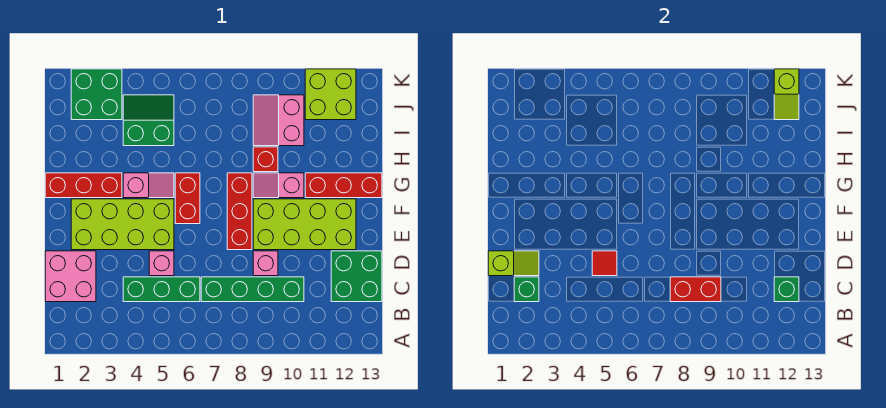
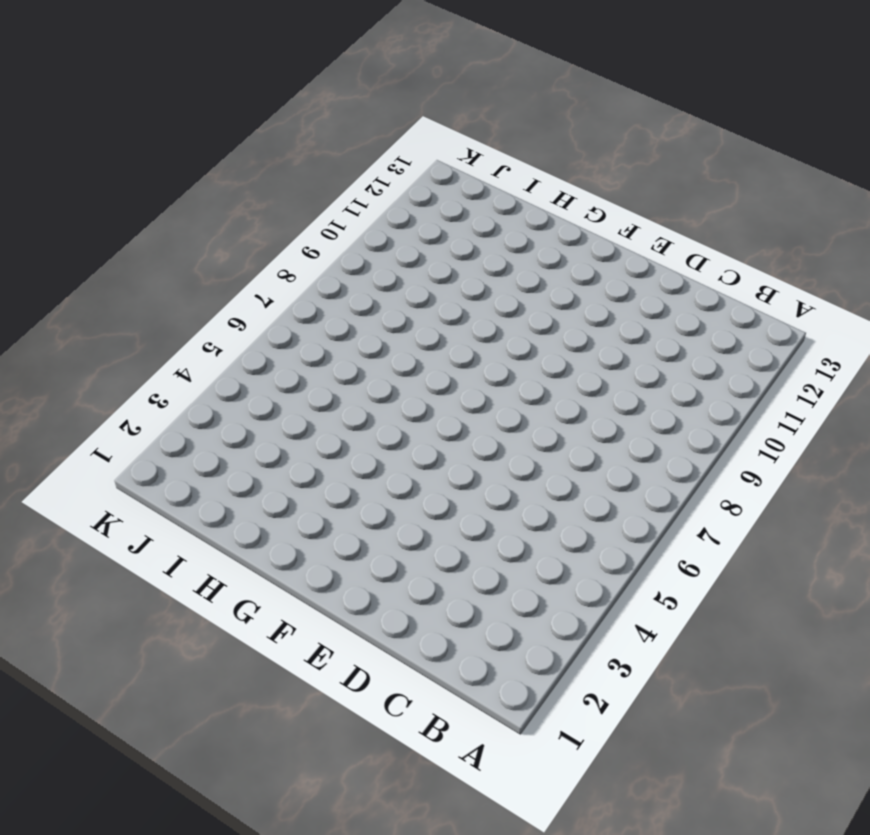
none -> pink brick C1:D2 level 1
none -> green brick C4:C6 level 1
none -> green brick C7:C10 level 1

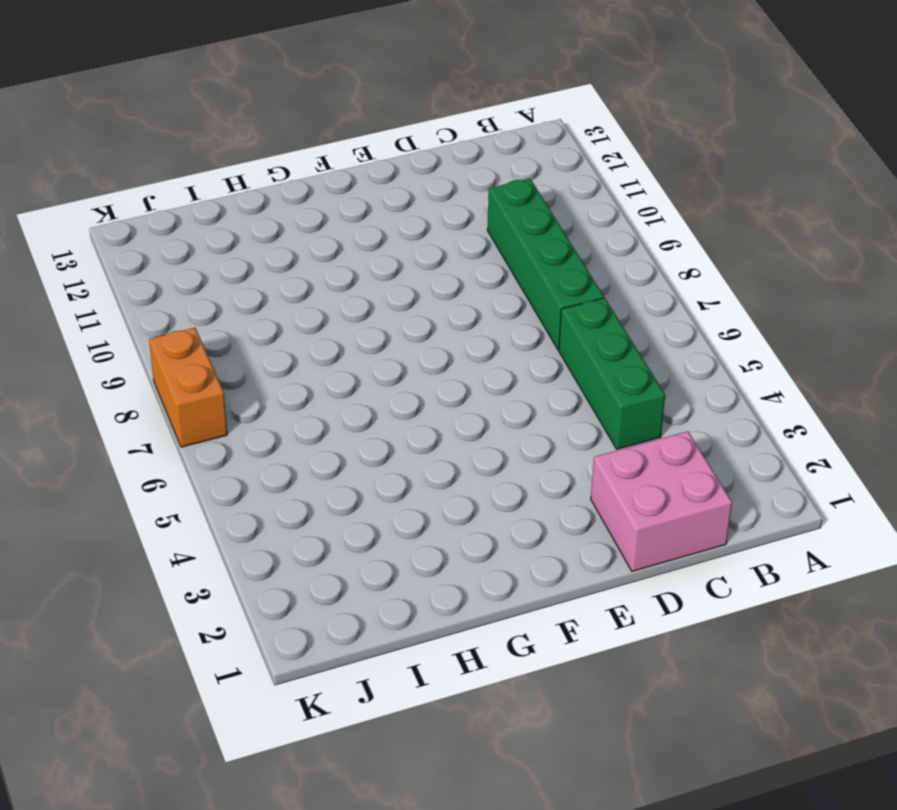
orange brick K7:K8 level 1 -> none
none -> green brick C12:D13 level 1
none -> pink brick D5 level 1
none -> pink brick D9 level 1

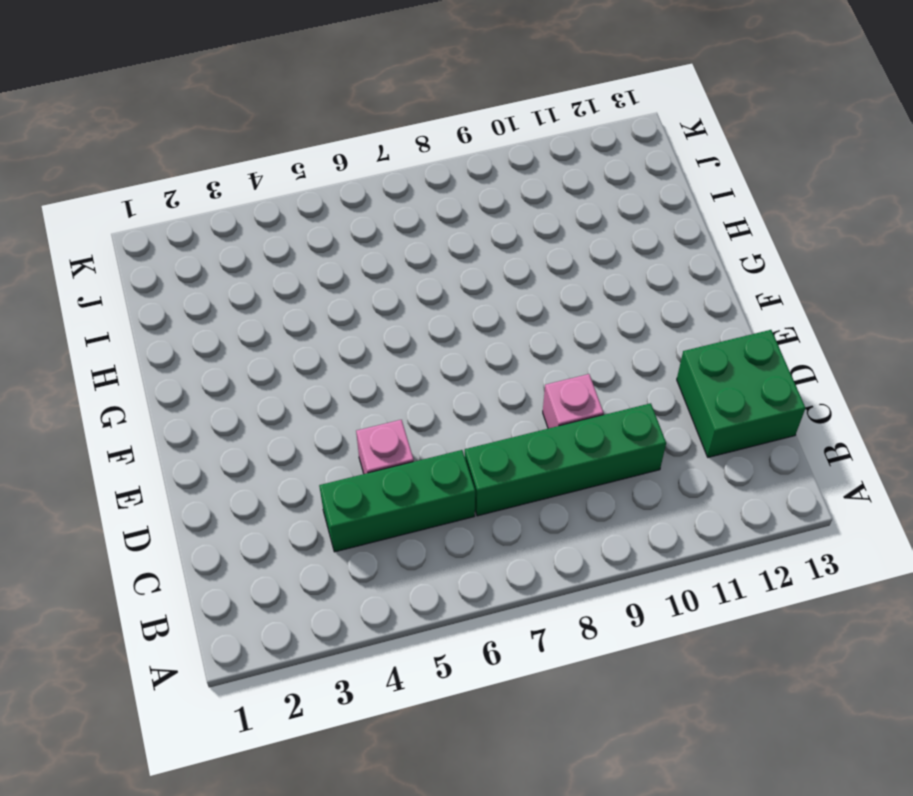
none -> pink brick C1:D2 level 1
none -> lime brick E2:F5 level 1
none -> red brick E8:G8 level 1

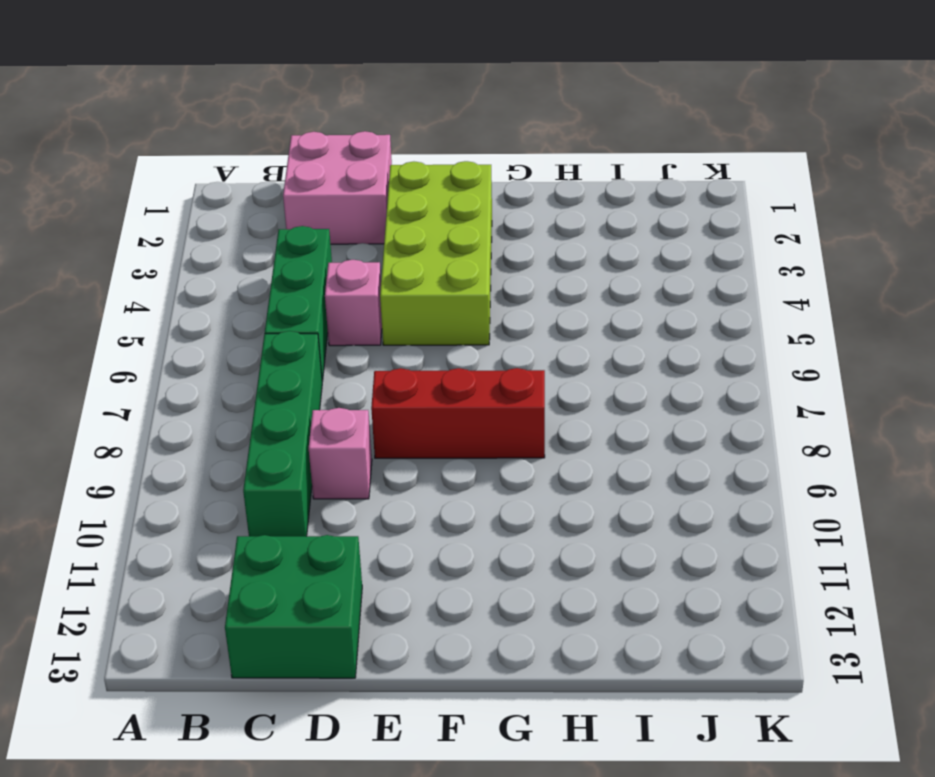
none -> lime brick E9:F12 level 1
none -> red brick F6:G6 level 1
none -> red brick G1:G3 level 1

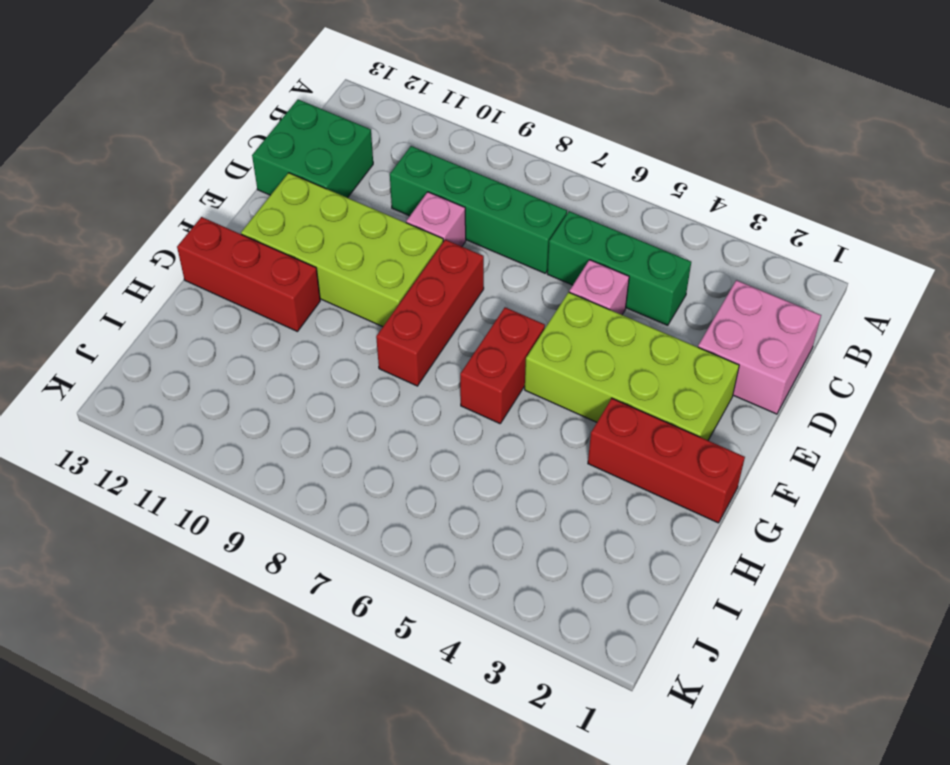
none -> pink slope G4:G5 level 1 top 4
none -> pink slope G9:G10 level 1 top 10
none -> red brick H9 level 1

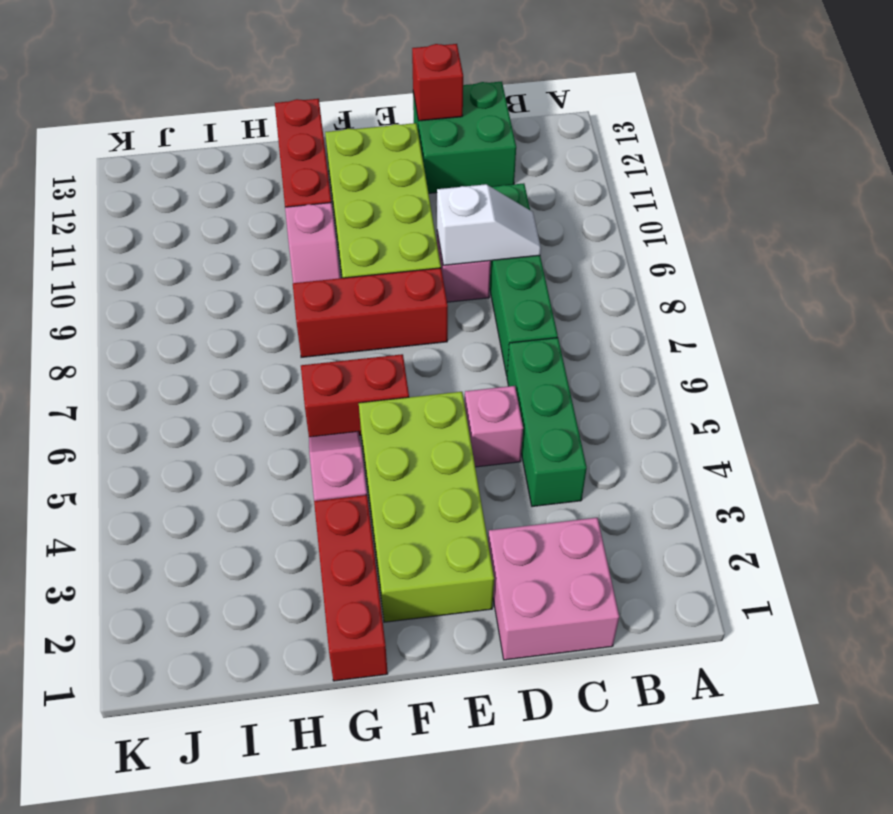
white slope C9:D9 level 2 top D -> red brick C8:C9 level 2
red brick D13 level 2 -> red brick H9 level 1
none -> green slope I4:J5 level 1 top I
none -> pink slope I9:J10 level 1 top 10
none -> green brick J2:K3 level 1

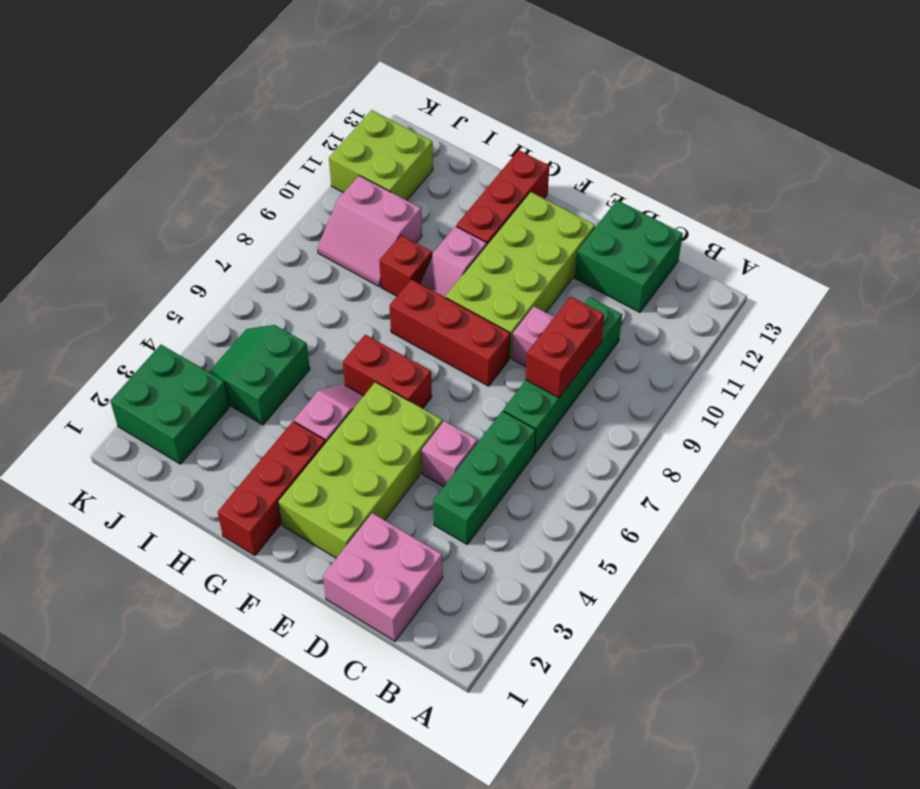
none -> green brick C2 level 2
none -> green brick C12 level 2
none -> lime slope D1:D2 level 2 top 1

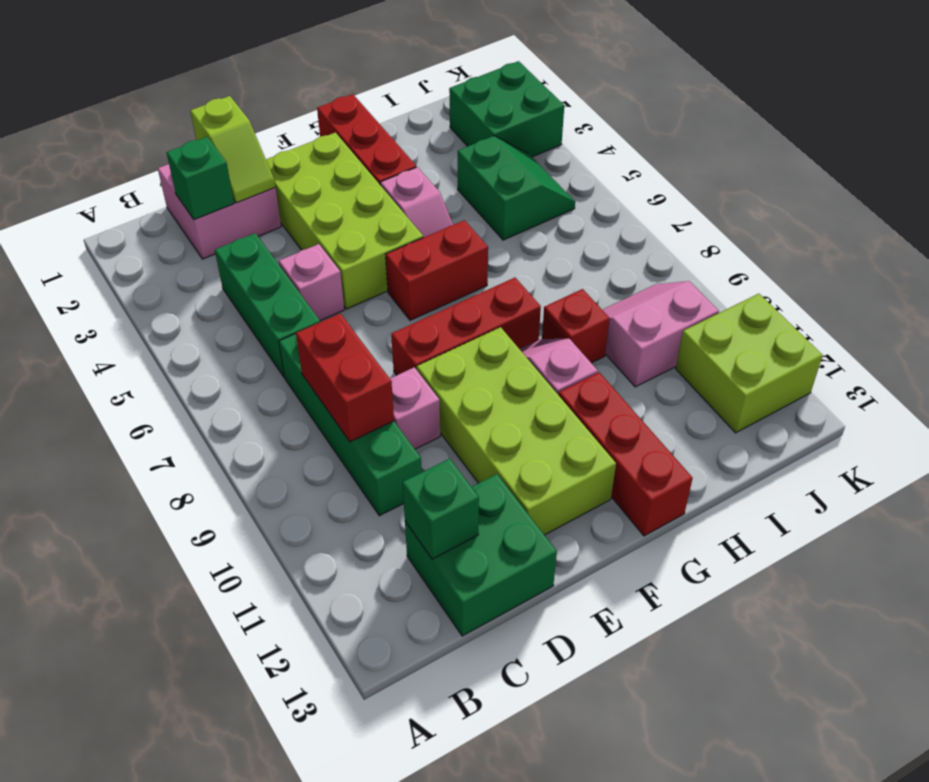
none -> red tile D5 level 2
none -> lime slope J12:K12 level 2 top K

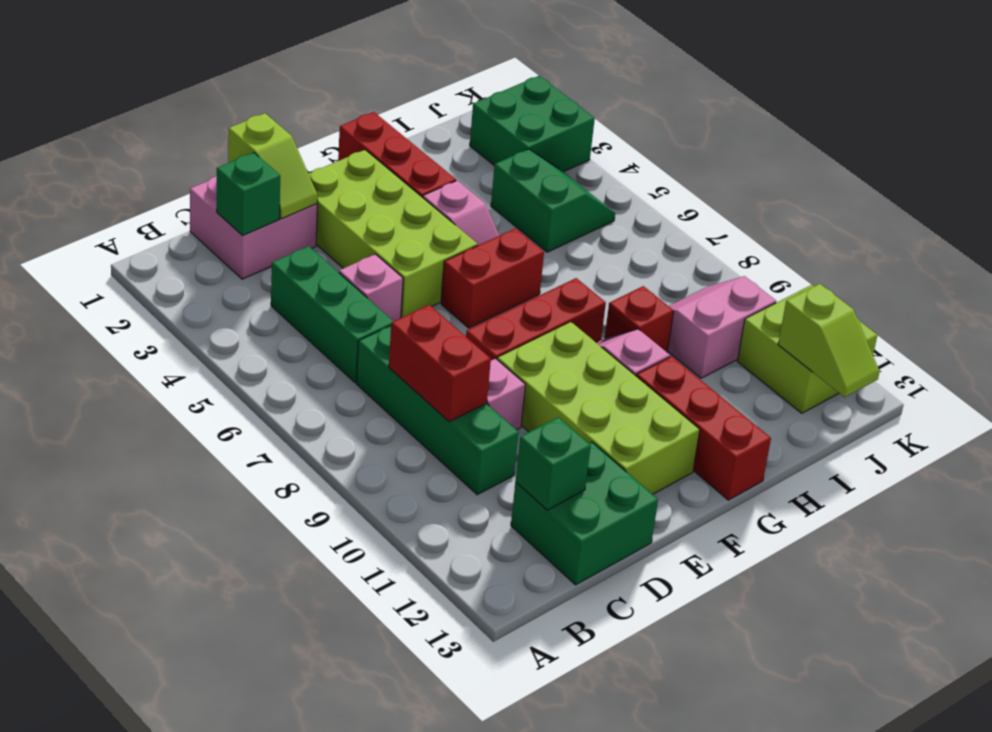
lime slope J12:J13 level 2 top 12 -> lime slope J12:K12 level 2 top K
none -> red tile D5 level 2

